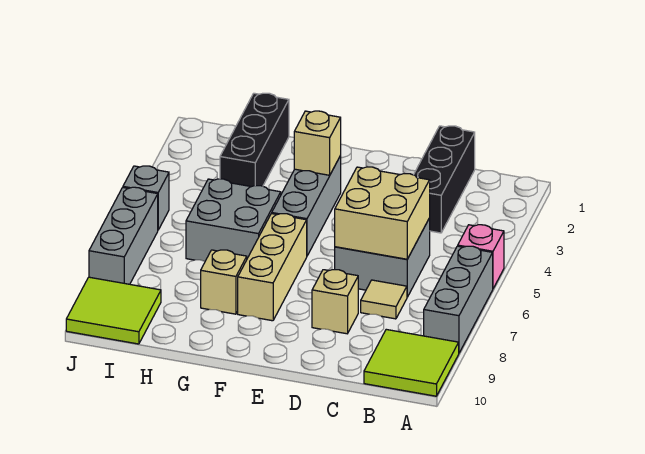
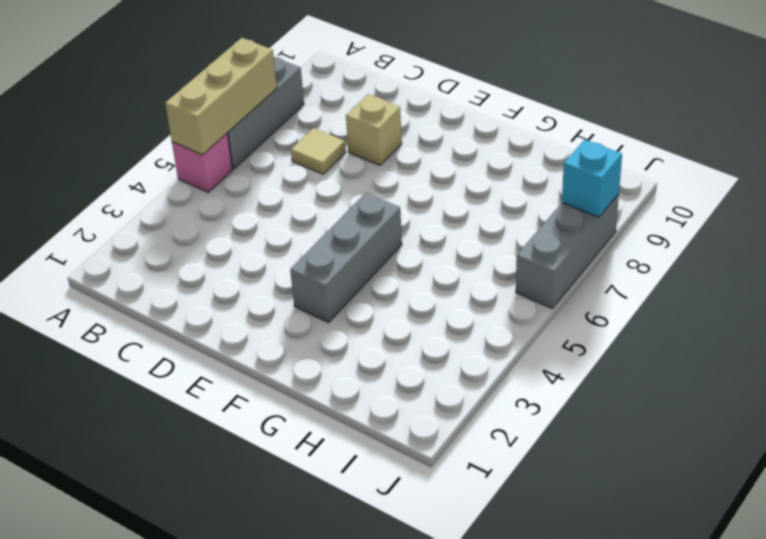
tan brick A5:A7 level 2 -> tan brick F6:F8 level 1
cyan brick J8 level 2 -> none
none -> lime tile A9:B10 level 1
none -> black brick C1:C3 level 1
none -> grey brick C5:D6 level 1

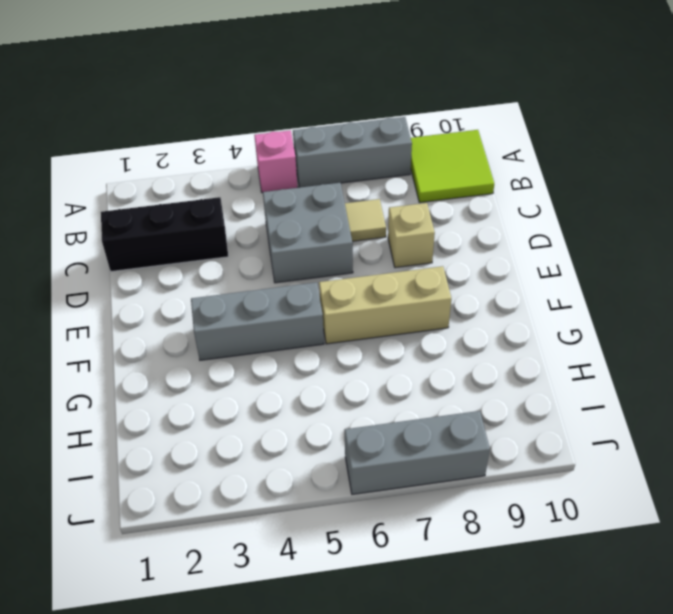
none -> grey brick G5:H6 level 1
none -> tan brick G8 level 1
none -> black brick H1:H3 level 1

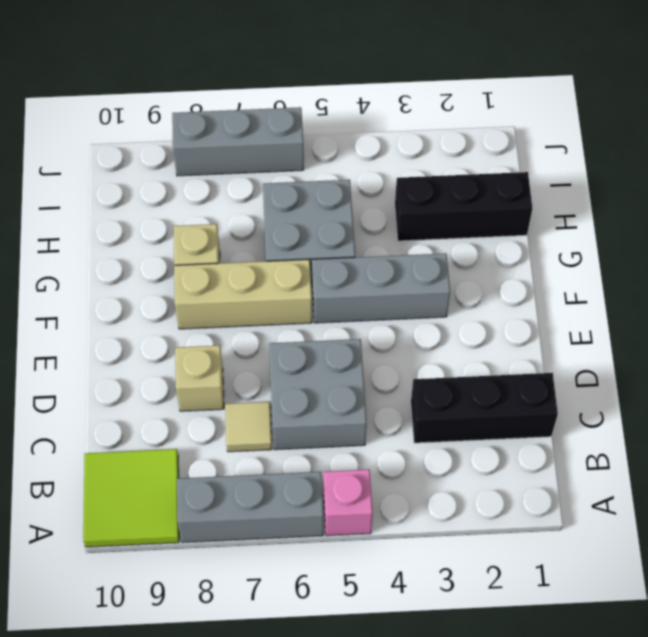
none -> lime tile I9:J10 level 1
none -> grey brick J5 level 1
none -> tan brick C5:D6 level 2

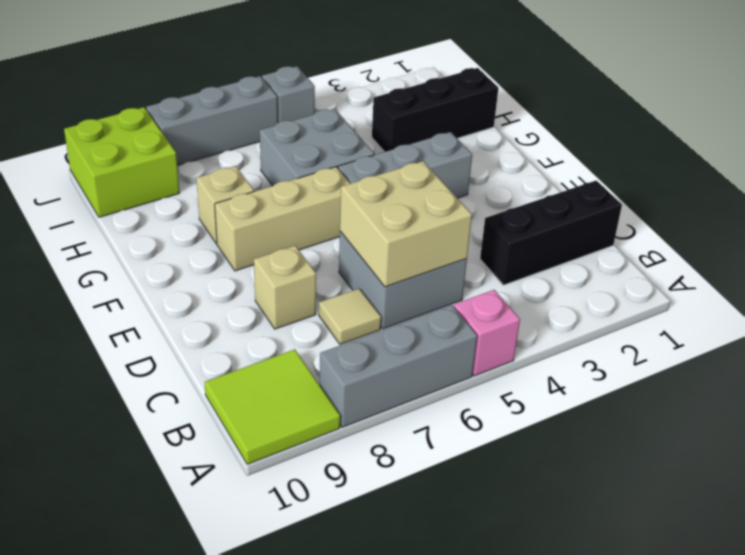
lime brick I9:J10 level 1 -> lime tile I9:J10 level 1
none -> tan brick F3 level 2

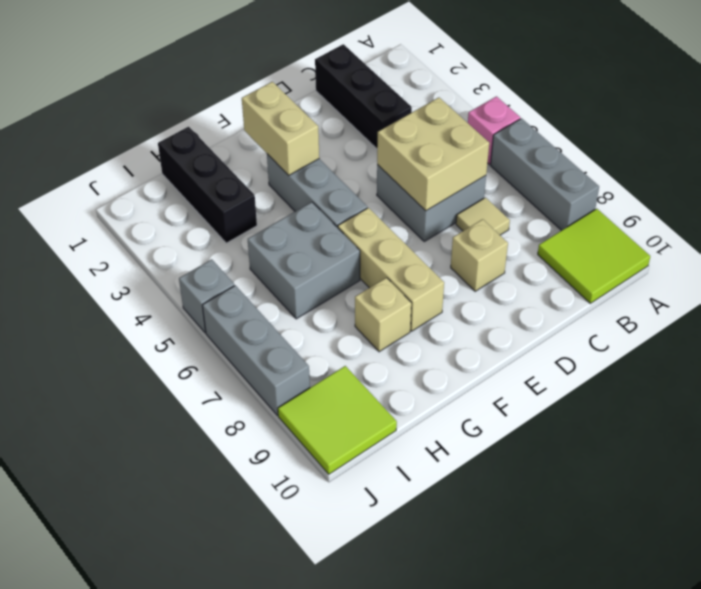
tan brick F2:F3 level 2 -> tan brick F3 level 2

